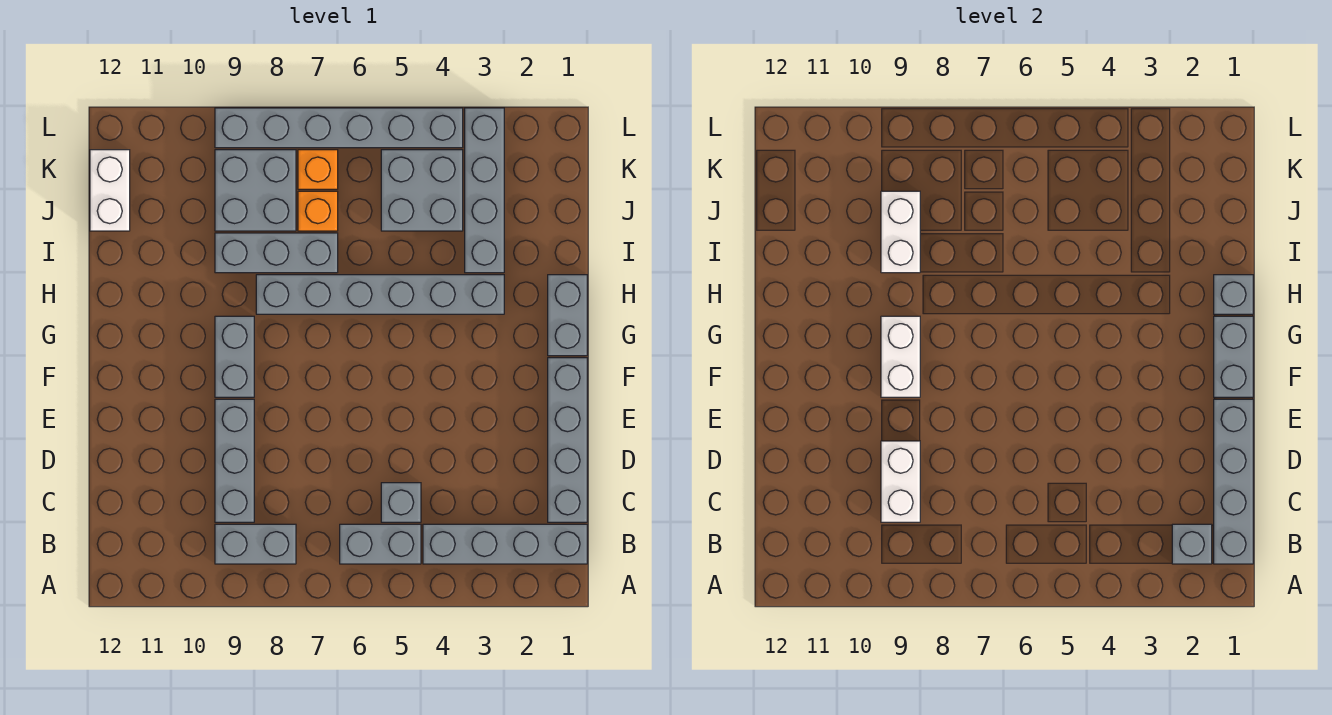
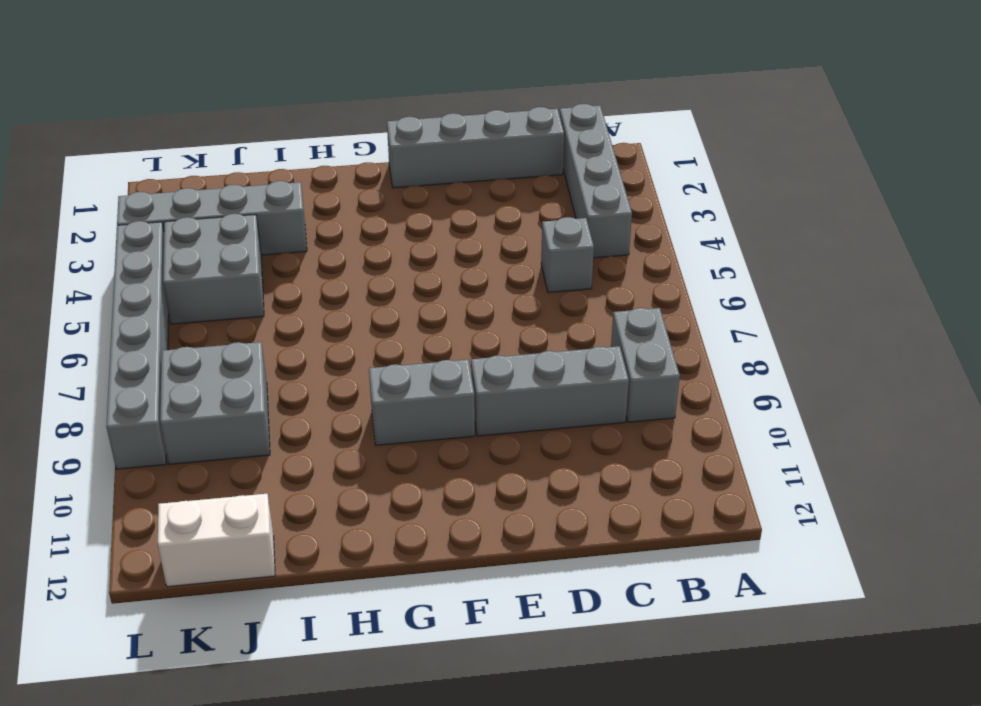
none -> grey brick B5:B6 level 1
none -> grey brick G1:H1 level 1
none -> grey brick H3:H8 level 1

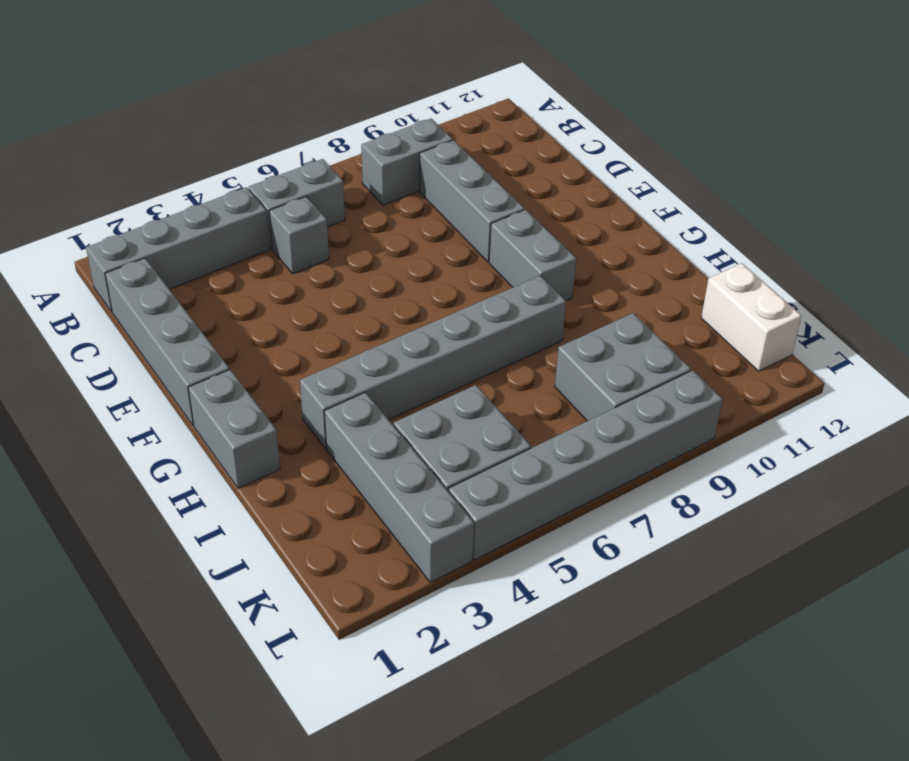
none -> grey brick I7:I9 level 1
none -> orange brick J7 level 1
none -> orange brick K7 level 1

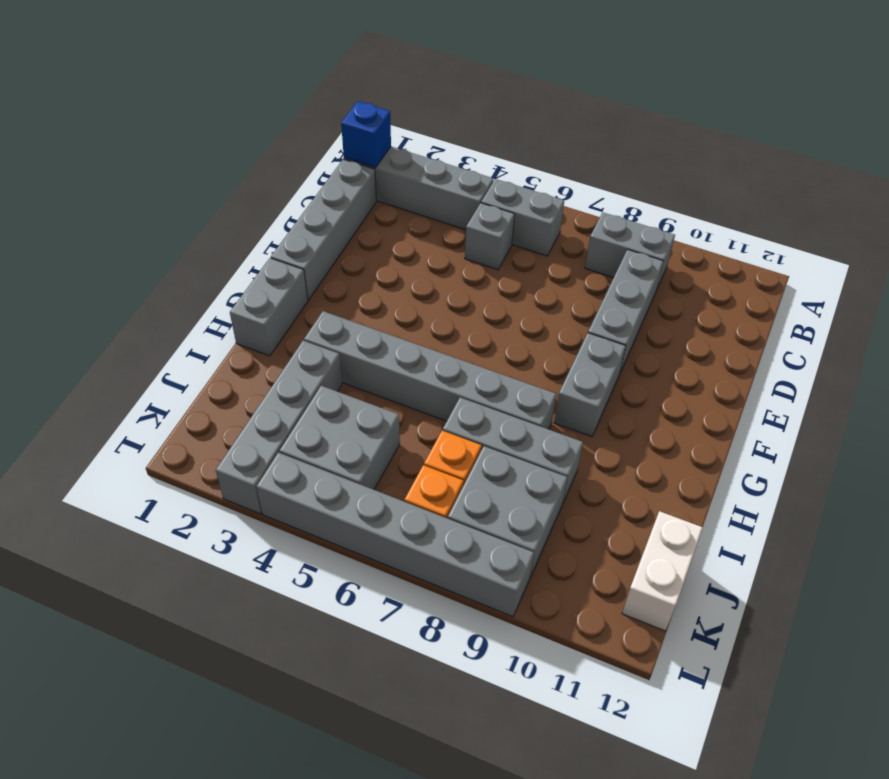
blue brick B1 level 2 -> grey brick B1:E1 level 2
none -> grey brick B2 level 2
none -> white brick C9:D9 level 2
none -> grey brick F1:G1 level 2

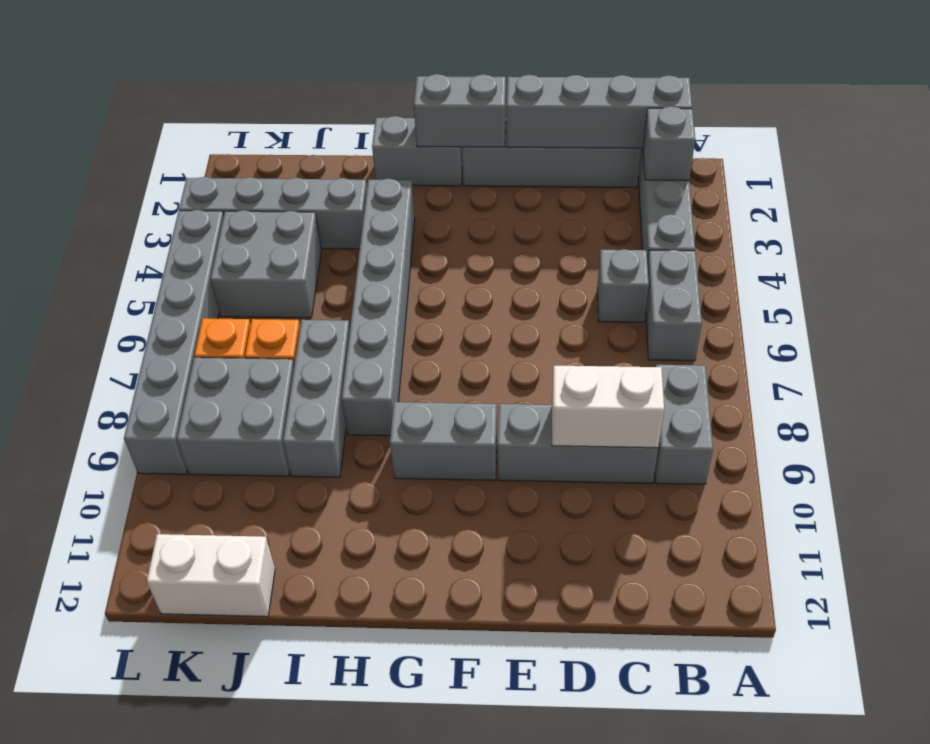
none -> white brick F9:G9 level 2
none -> grey brick H1 level 2
none -> white brick I9:J9 level 2

